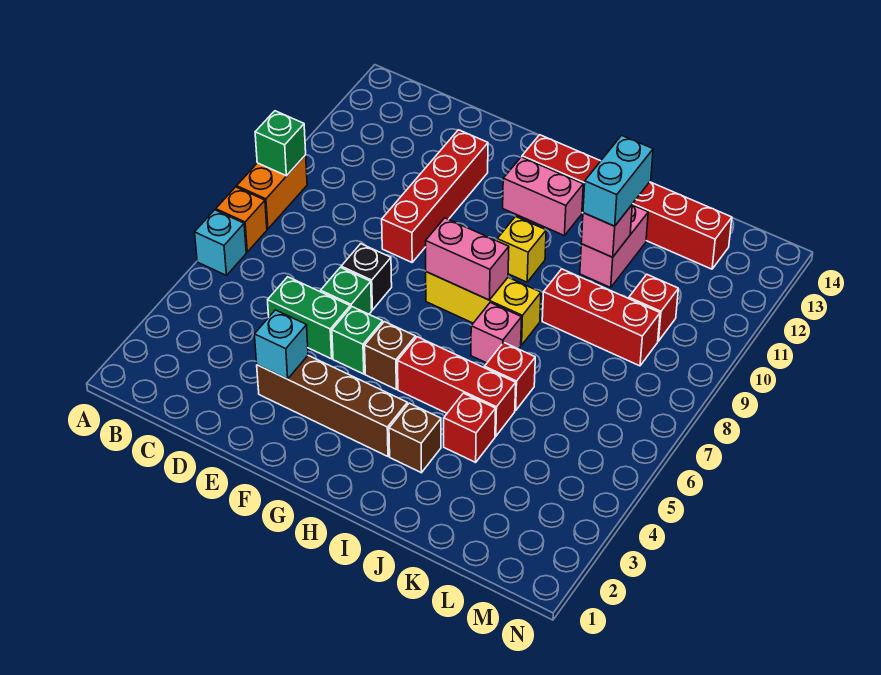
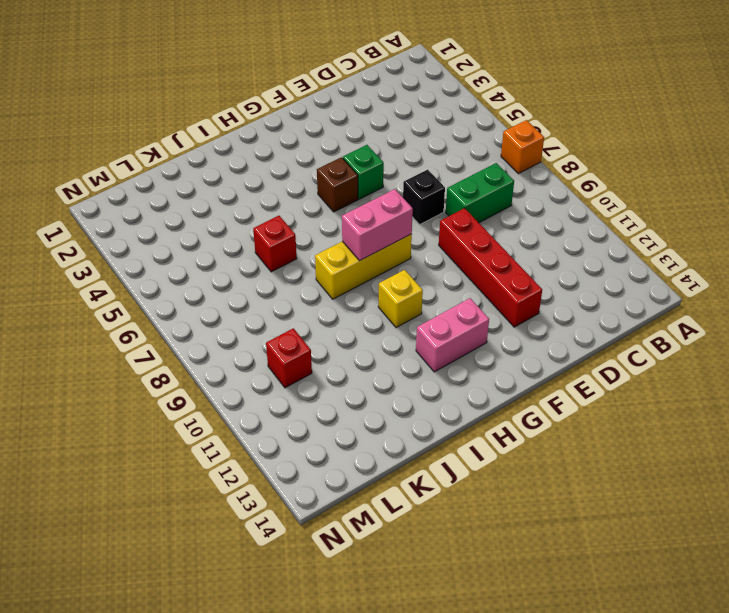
green brick C8:D8 level 1 -> green brick D5:E5 level 1
none -> cyan brick A6 level 1
none -> orange brick A8:A9 level 1
none -> brown brick E3:H3 level 1

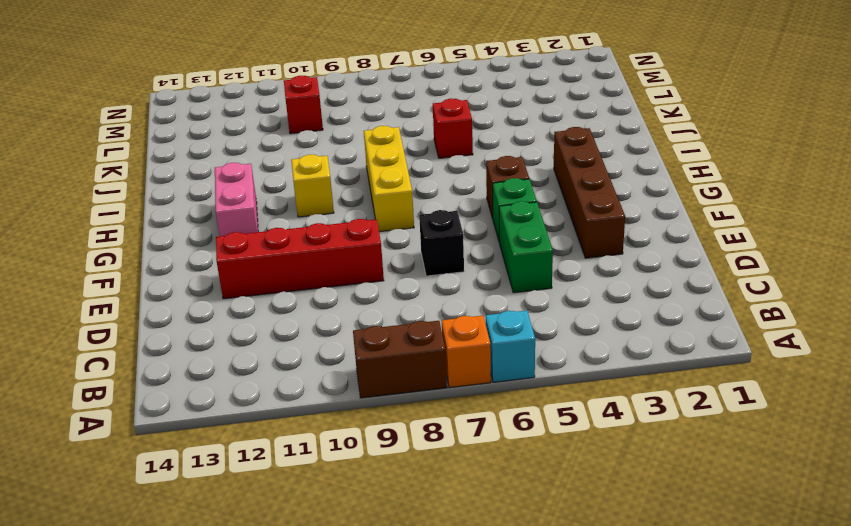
brown brick A8:A9 level 1 -> orange brick A8:A9 level 1
none -> green brick E6 level 1
none -> red brick G13:L13 level 1
none -> red brick H5:J5 level 1

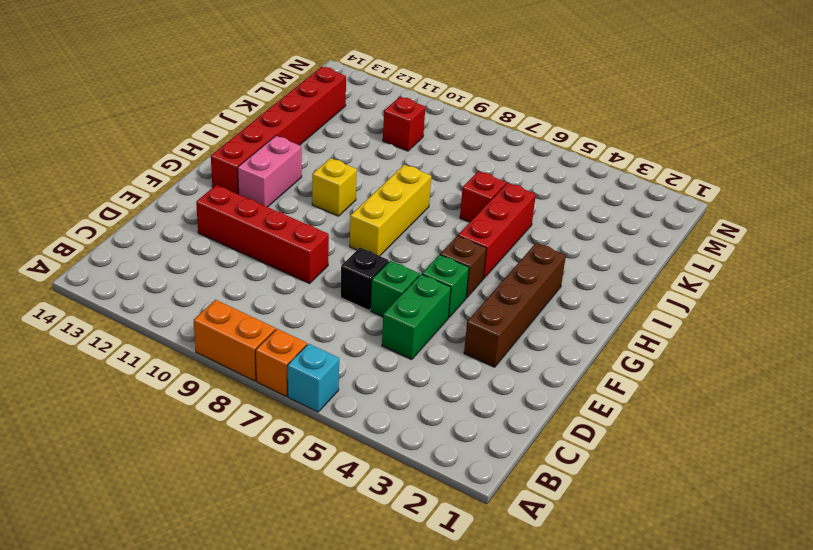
none -> brown brick I3 level 1
none -> pink brick I7 level 1
none -> red brick J4 level 1

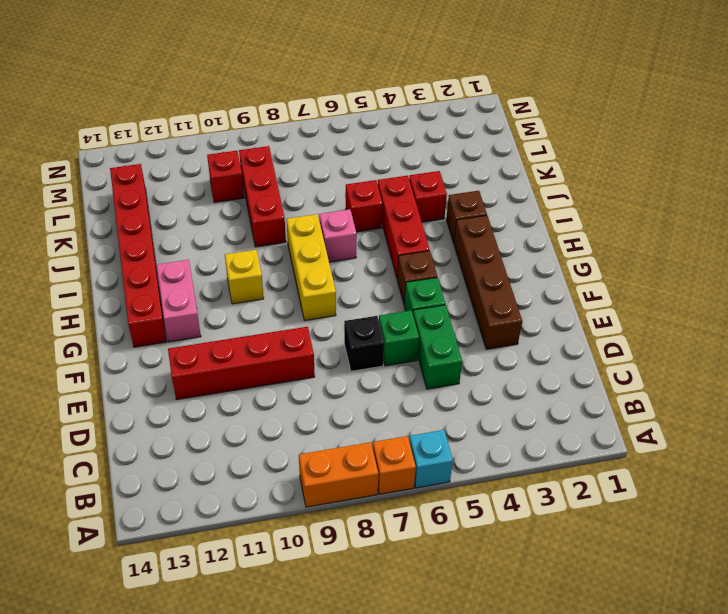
none -> pink brick J11:J12 level 1
none -> green brick A9 level 2
none -> cyan brick E3 level 2

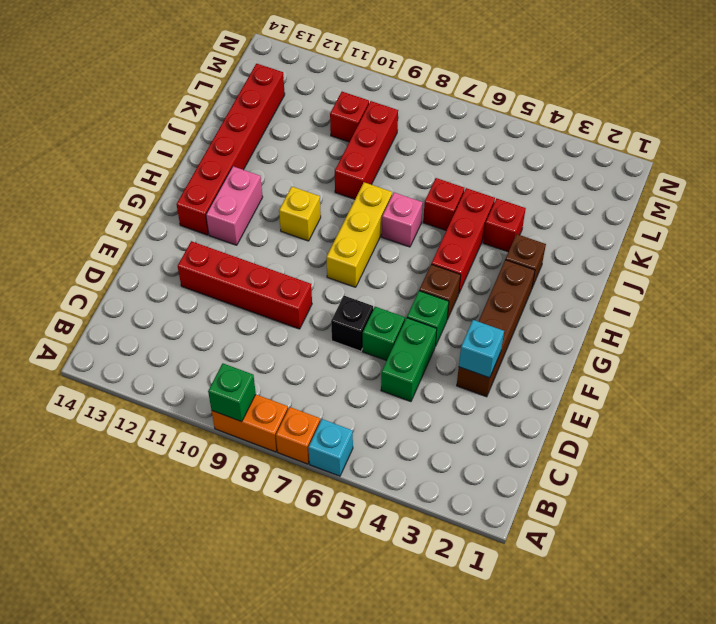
none -> pink brick J11:J12 level 1
none -> pink brick G8:H8 level 2
none -> pink brick J11 level 2

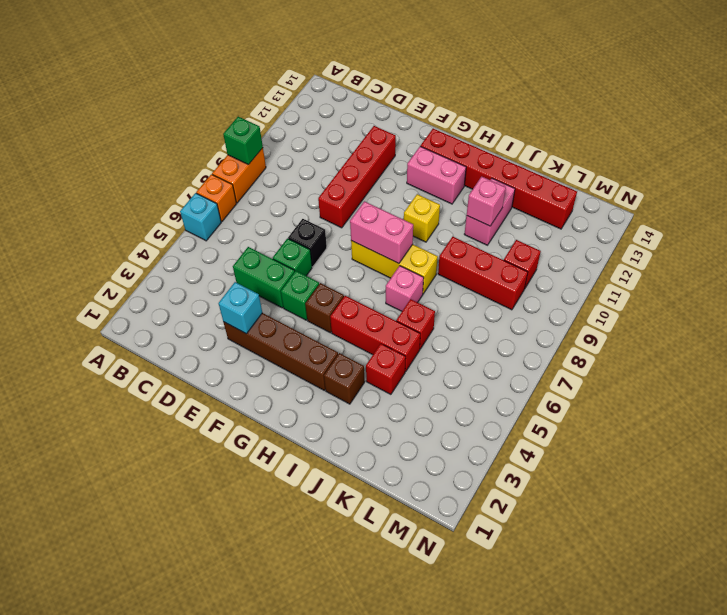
none -> cyan brick J11:J12 level 3

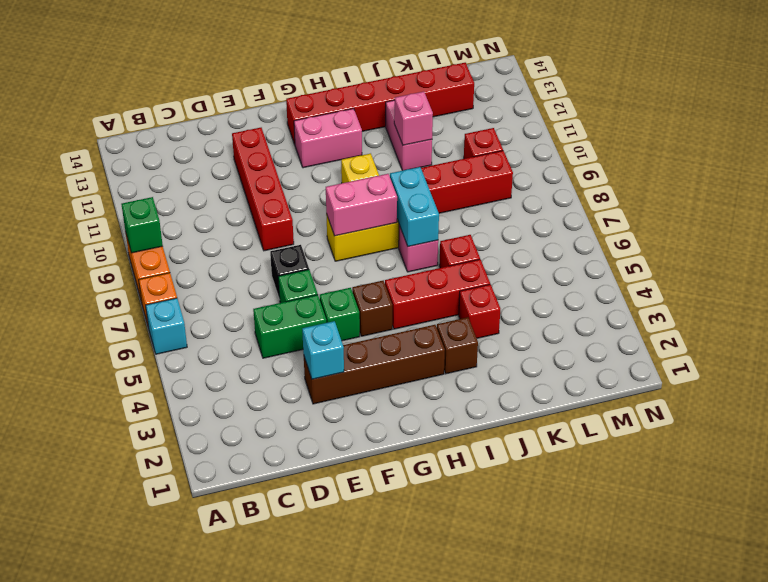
cyan brick I7:I8 level 2 -> cyan brick J11:J12 level 3

